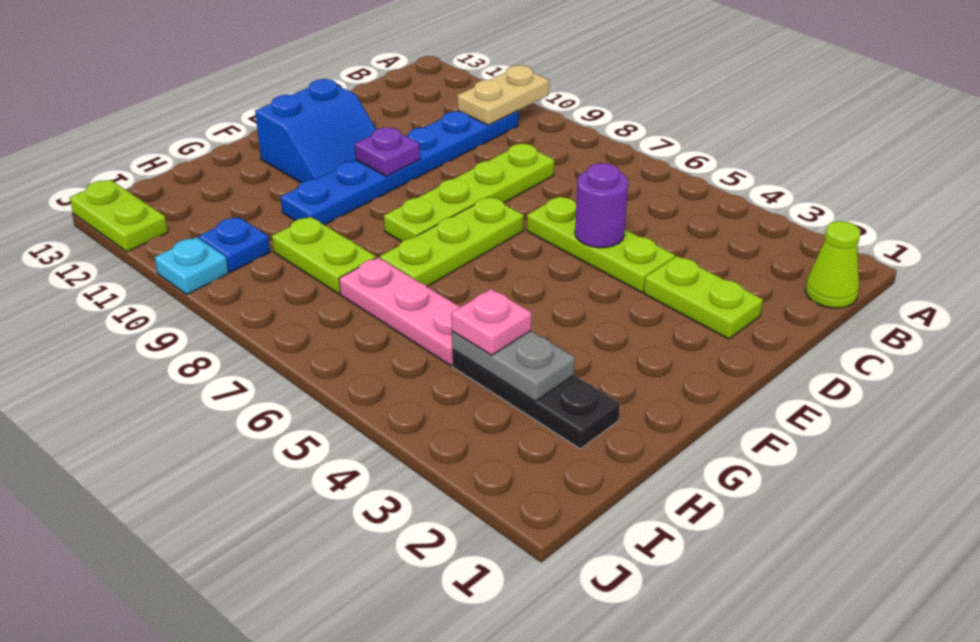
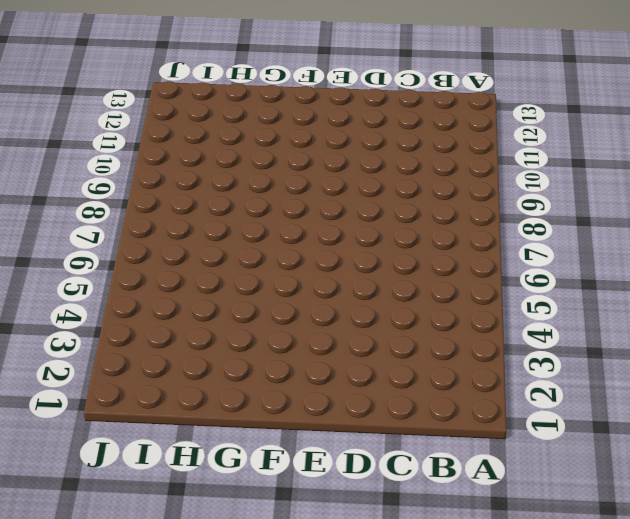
none -> lime cone B1 level 1
none -> blue plate B10:G10 level 1
none -> lime plate C8:F8 level 1

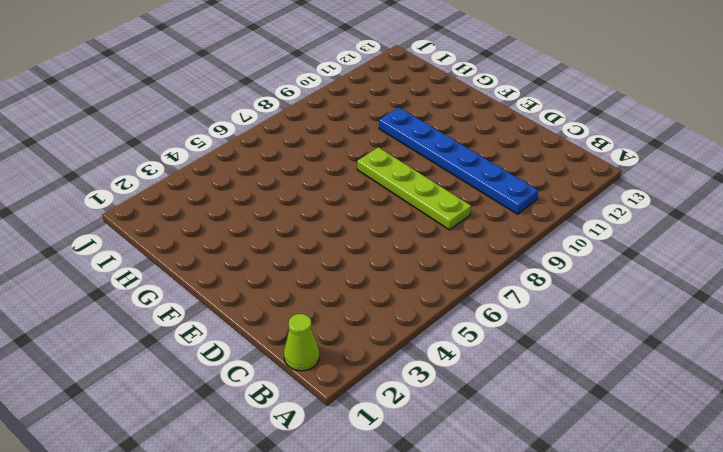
none -> lime plate D2:D3 level 1
none -> lime plate D4:D6 level 1
none -> lime plate E7:G7 level 1

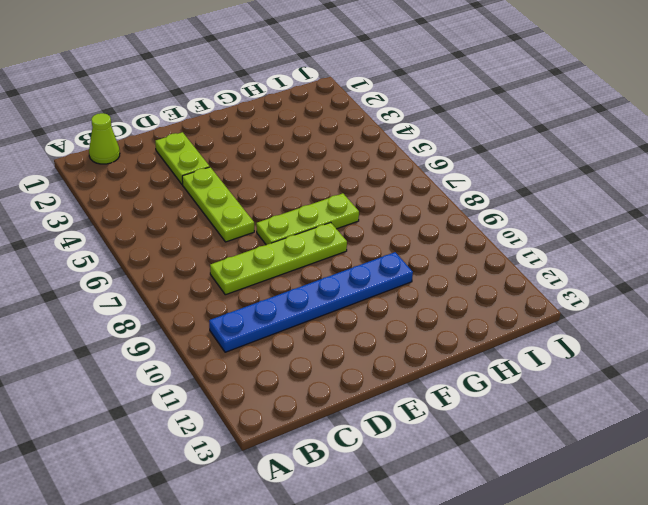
none -> blue slope E11:F12 level 1 top 12
none -> black plate H2:H4 level 1
none -> pink plate H5:H7 level 1

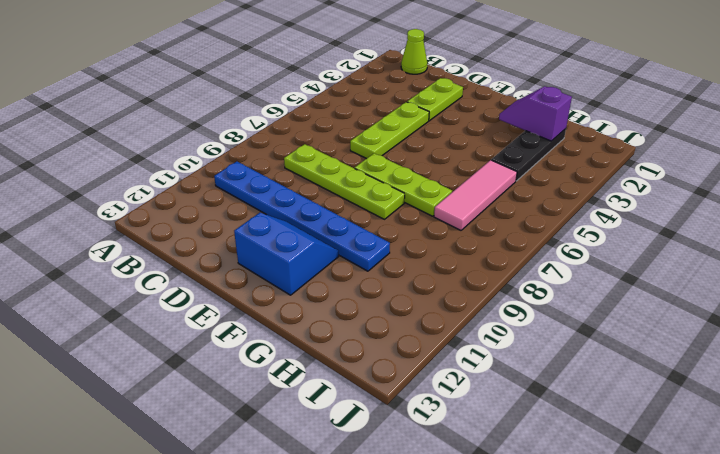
purple slope G2:H2 level 2 top H -> none
pink tile H5:H7 level 1 -> pink plate H5:H7 level 1
none -> lime plate H8:H9 level 1
none -> blue plate I10 level 1
none -> cyan plate J10 level 1

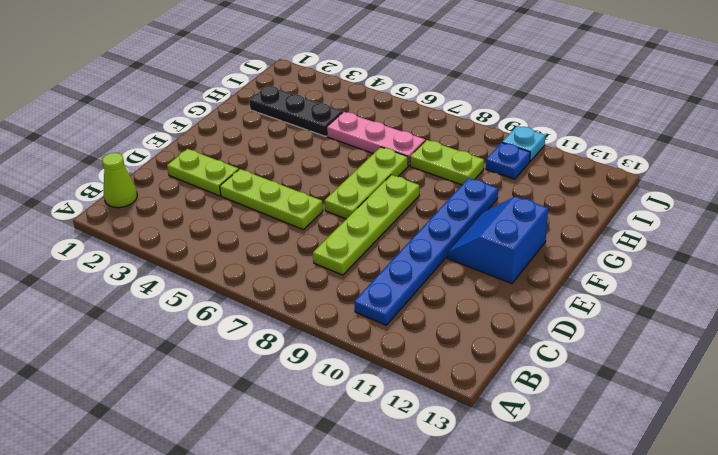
none -> lime plate J12:J13 level 1
none -> tan plate A10:B10 level 2
none -> purple round brick D5 level 2

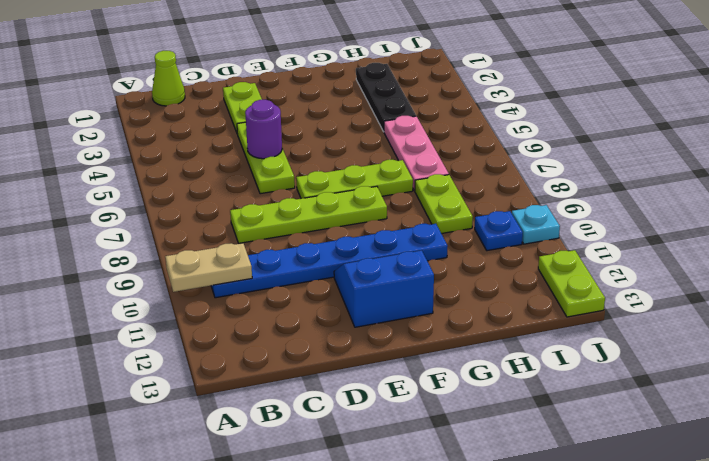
none -> purple plate E10 level 2
none -> grey plate H3:H4 level 2
none -> pink plate H4 level 3

